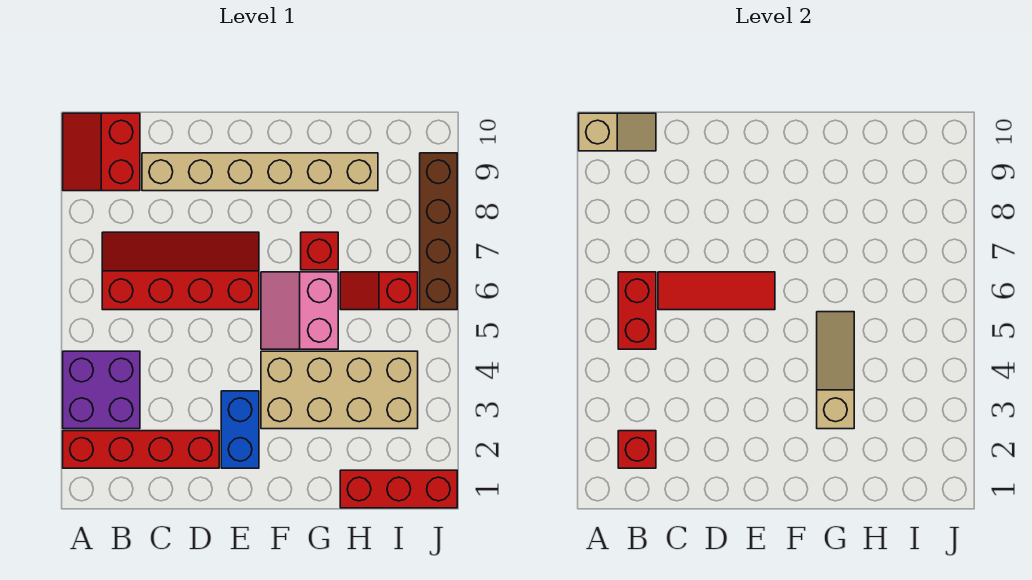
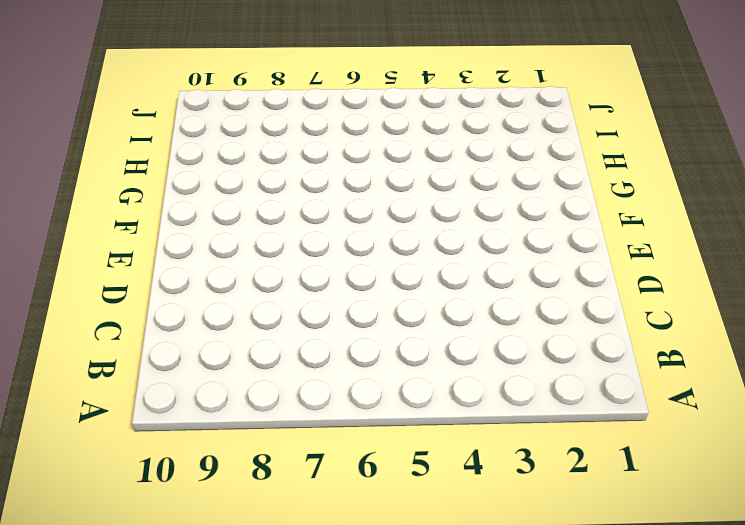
none -> red brick A2:D2 level 1
none -> purple brick A3:B4 level 1
none -> red slope A9:B10 level 1 top B

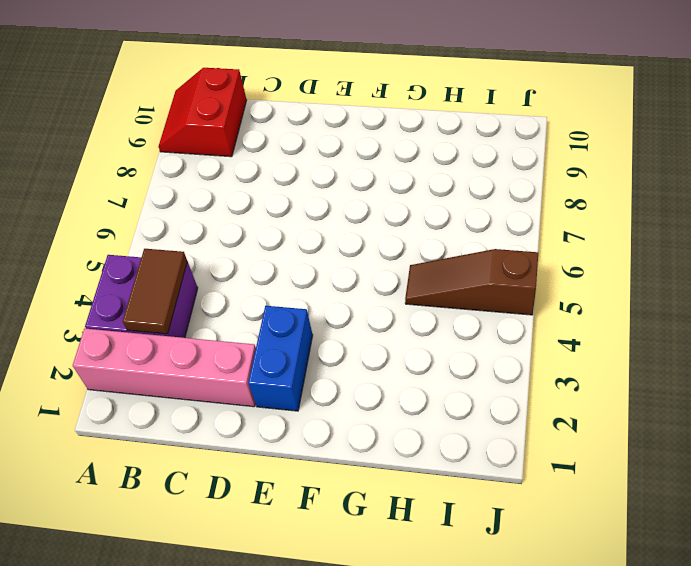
pink brick A2:D2 level 1 -> red brick A2:D2 level 1
brown tile B3:B4 level 2 -> none
brown slope H5:J5 level 1 top J -> none
none -> red slope B6:E7 level 1 top 6
none -> tan brick C9:H9 level 1
none -> tan brick F3:I4 level 1

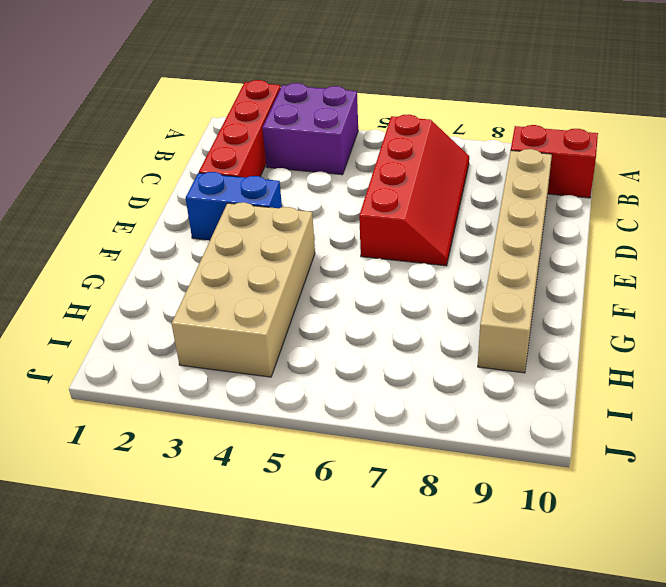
none -> pink slope F5:G6 level 1 top G
none -> red brick G7 level 1
none -> red brick H1:J1 level 1

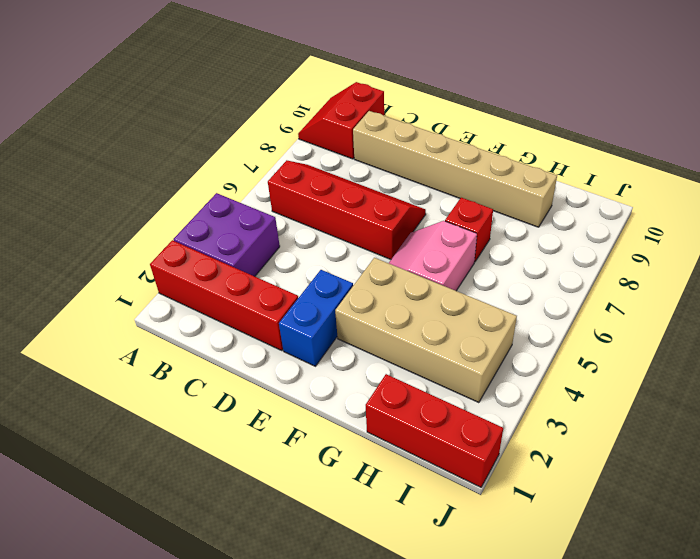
none -> red slope H6:I6 level 1 top I
none -> brown brick J6:J9 level 1
none -> tan slope A10:B10 level 2 top A

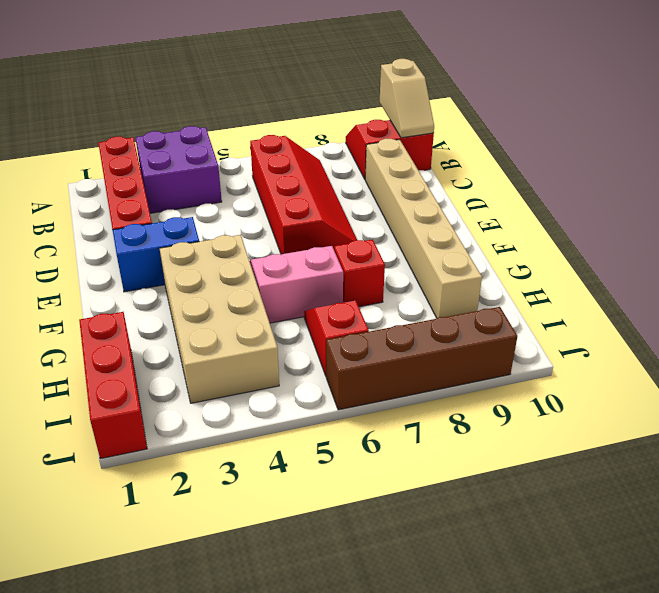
none -> red brick B2 level 2
none -> red brick B5:B6 level 2
none -> red tile C6:E6 level 2

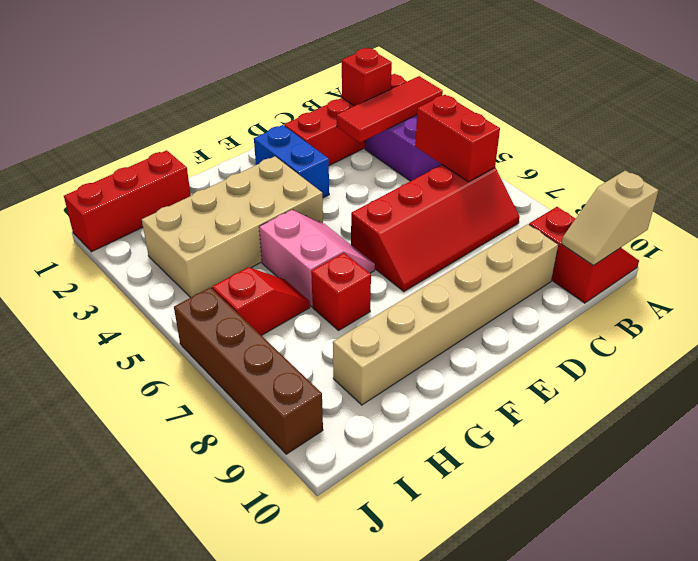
red tile A3:C3 level 2 -> red tile C6:E6 level 2
none -> tan slope G3:G5 level 2 top 3

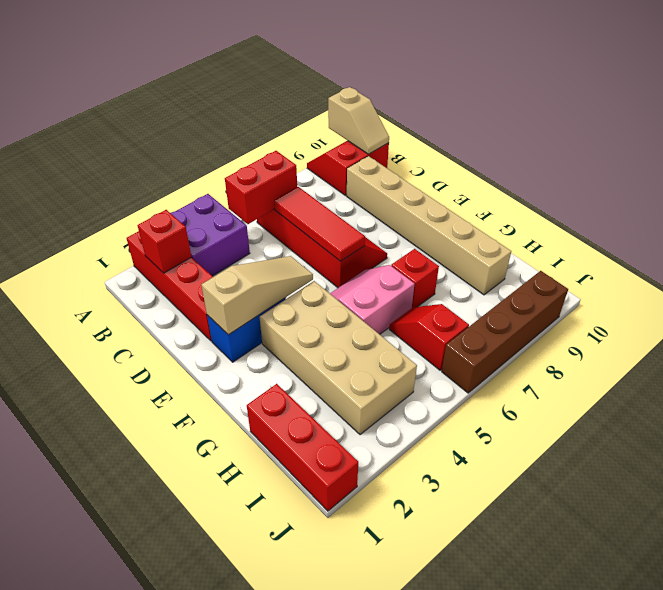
tan slope E2:E4 level 2 top 2 -> tan slope G3:G5 level 2 top 3

